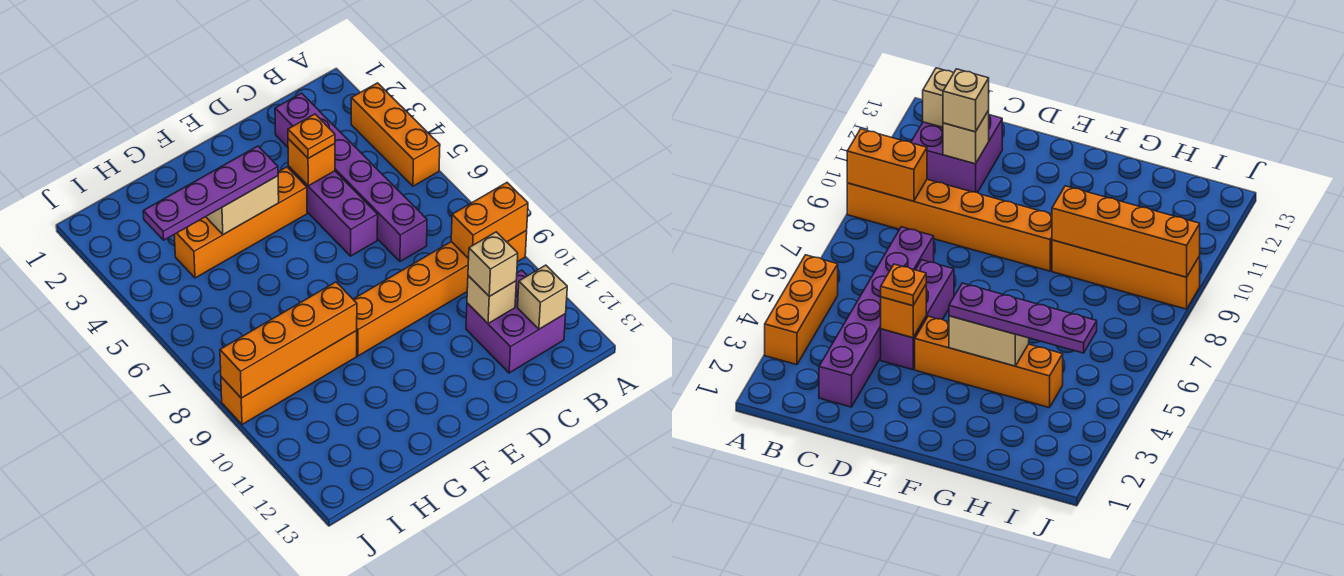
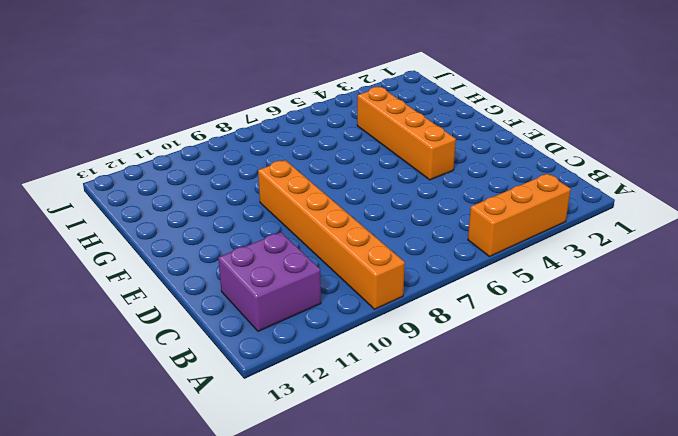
none -> purple brick C2:C7 level 1
none -> purple brick D4:D6 level 1
none -> orange brick G9:J9 level 1

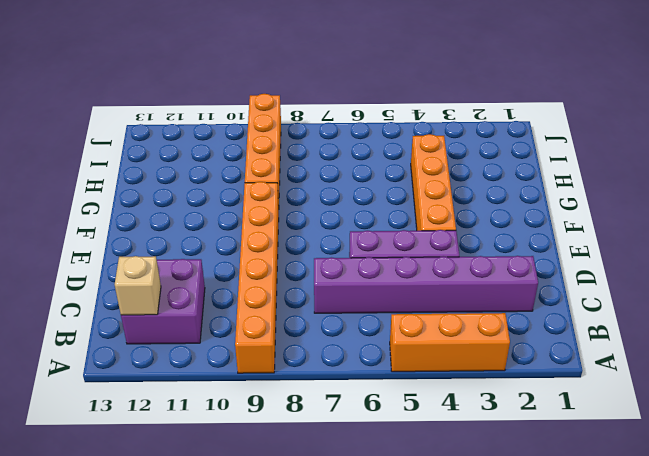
none -> orange brick A9:B9 level 2
none -> tan brick C11 level 2
none -> orange brick D4 level 2

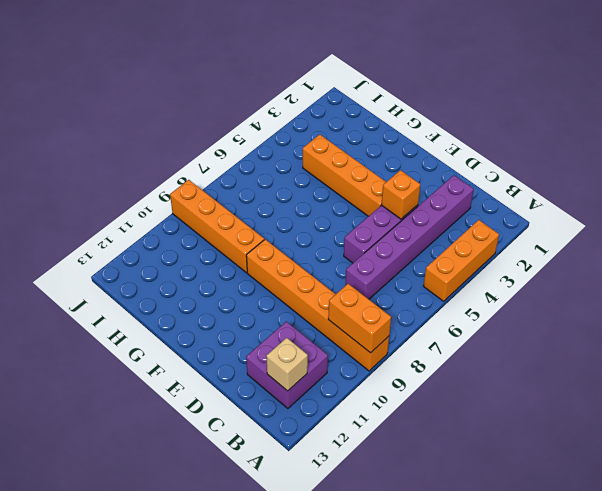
none -> tan brick C11 level 2
none -> tan brick F4:G4 level 2
none -> orange brick G9:J9 level 2

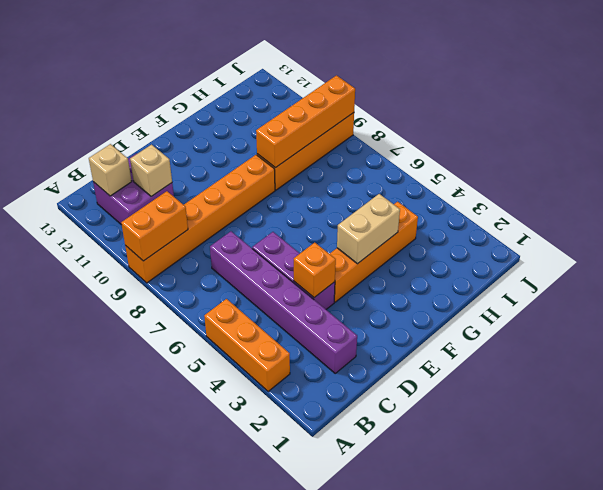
none -> tan brick C11 level 3
none -> orange plate D4 level 3
none -> purple plate F4:I4 level 3

